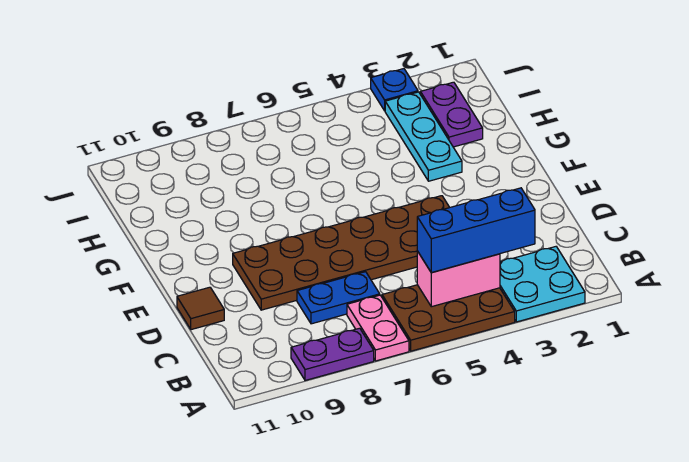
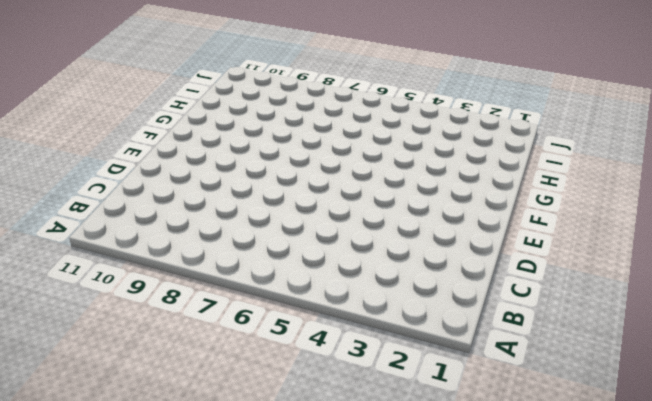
none -> cyan plate A2:B3 level 1
none -> brown plate A4:B6 level 1
none -> pink plate A7:B7 level 1

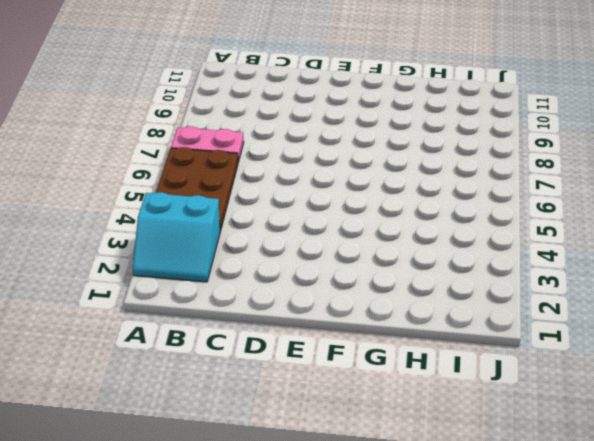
cyan slope A2:B3 level 1 top 3 -> cyan plate A2:B3 level 1
none -> purple plate A8:A9 level 1
none -> blue plate C7:C8 level 1
none -> brown plate D4:E9 level 1

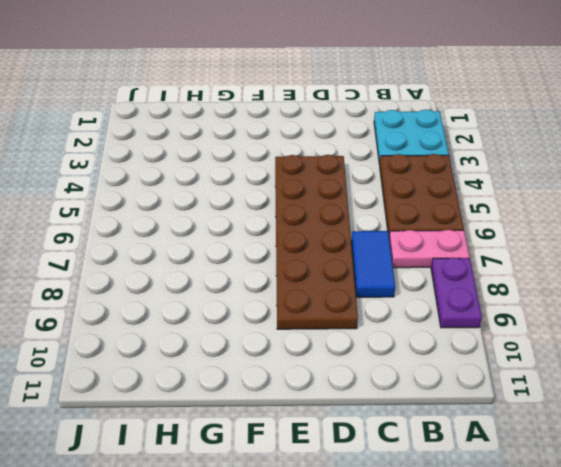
blue tile C7:C8 level 1 -> blue plate C7:C8 level 1
none -> brown tile D11 level 1
none -> cyan plate G3:I3 level 1
none -> purple plate H2:I2 level 1

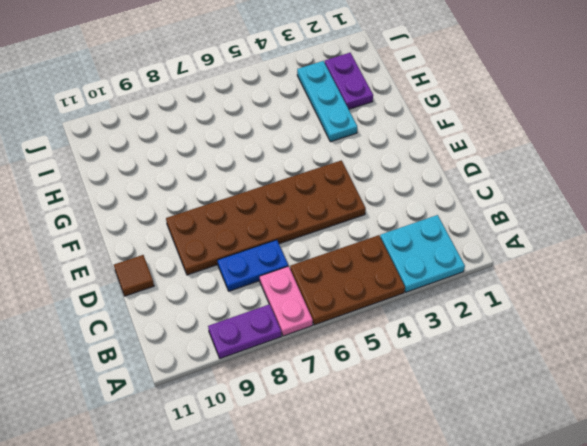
none -> blue plate J3 level 1
none -> pink brick B4:B5 level 2
none -> blue brick B3:B5 level 3

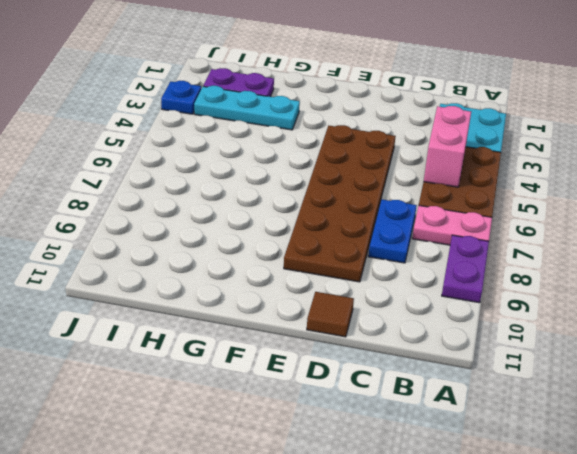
none -> blue brick B3:B5 level 3

